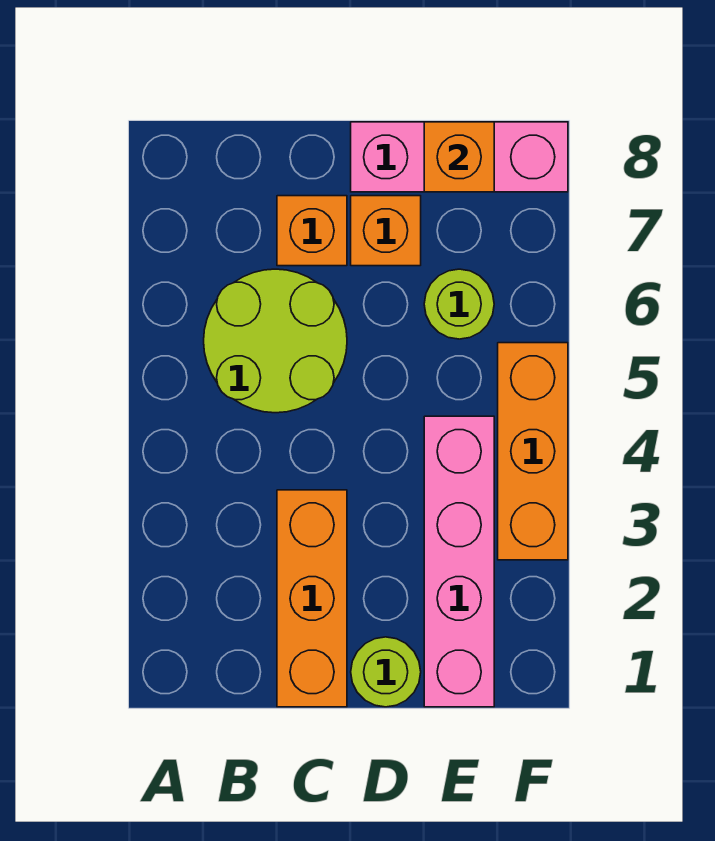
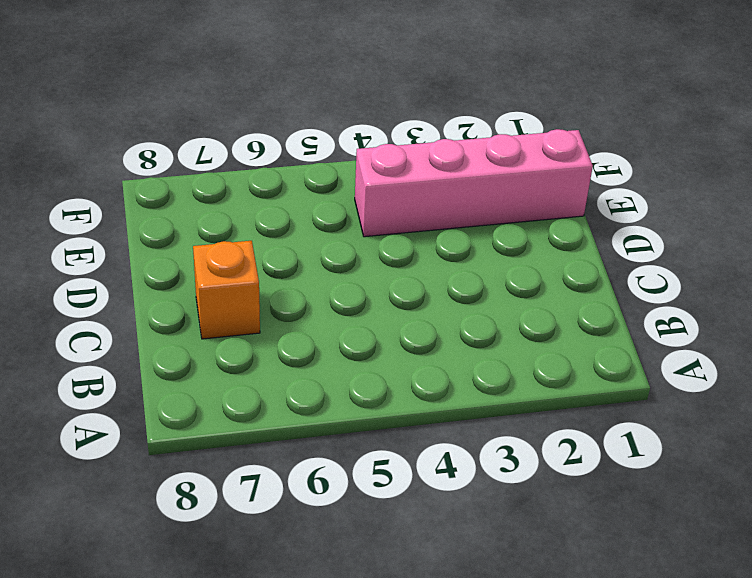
none -> lime round brick B5:C6 level 1
none -> orange brick C1:C3 level 1

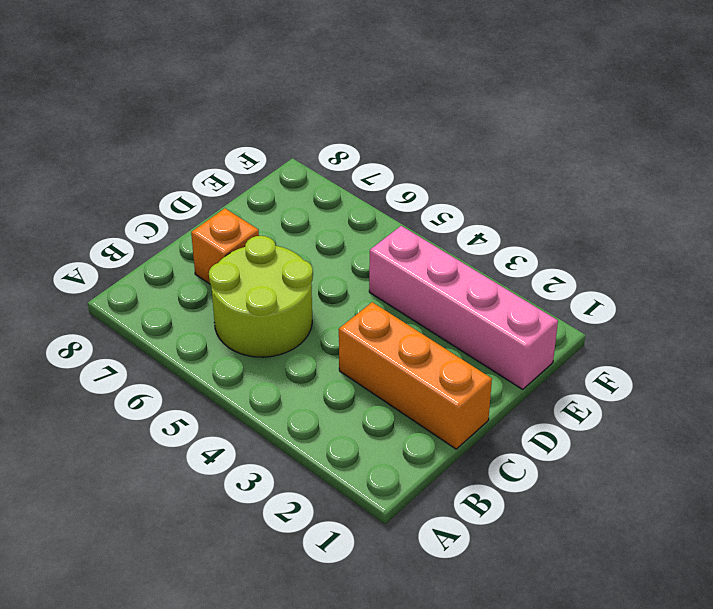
none -> lime round brick D1 level 1
none -> orange brick D7 level 1

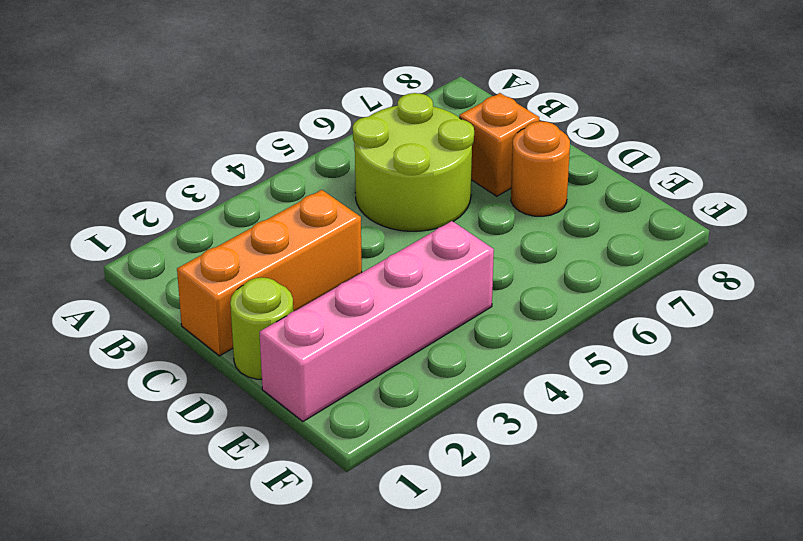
orange round brick D7 level 1 -> orange brick D7 level 1
none -> pink brick D8:F8 level 1
none -> lime round brick E6 level 1

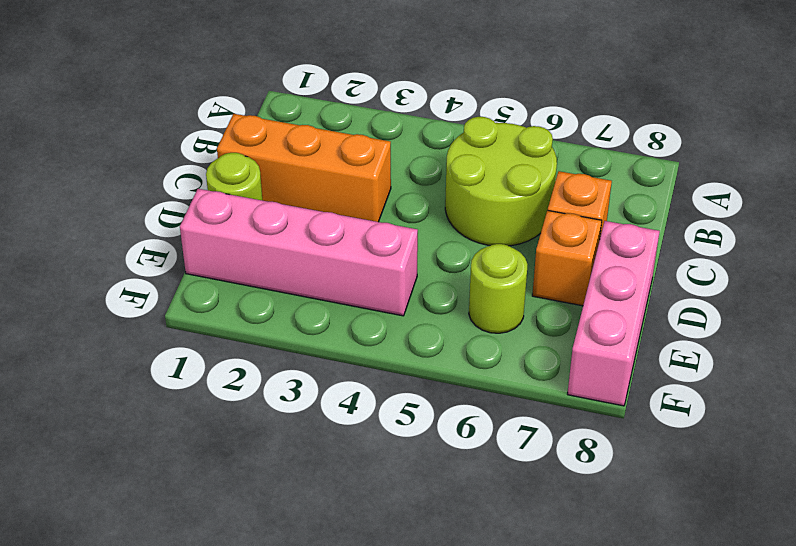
none -> orange brick F3:F5 level 1
none -> orange brick E8 level 2

